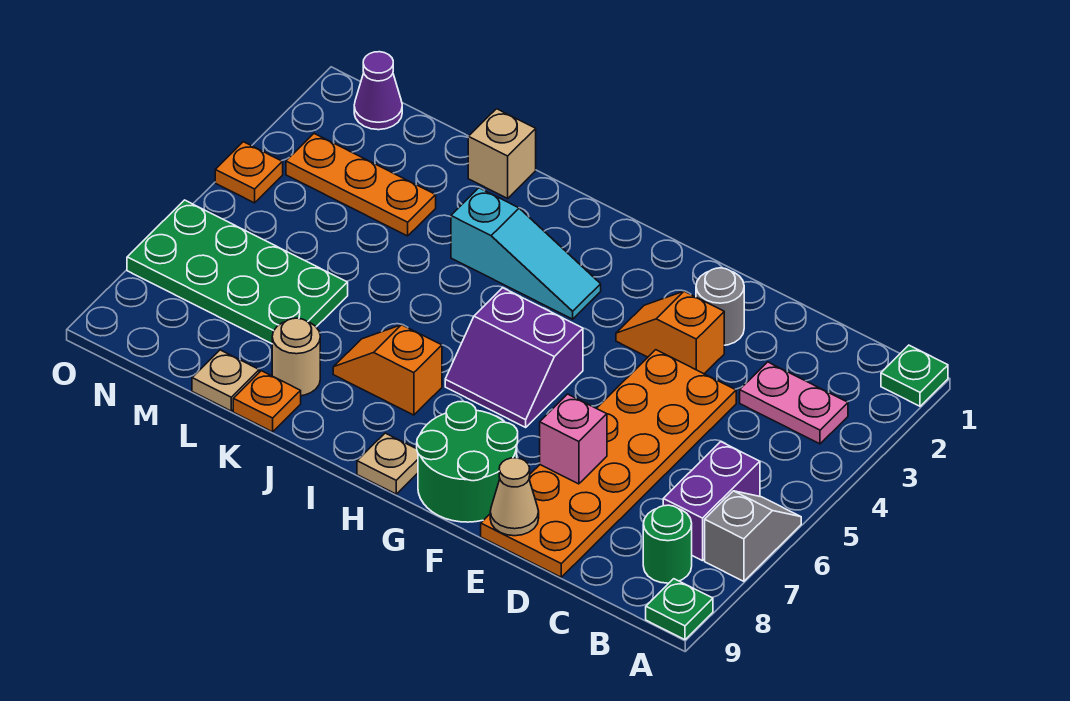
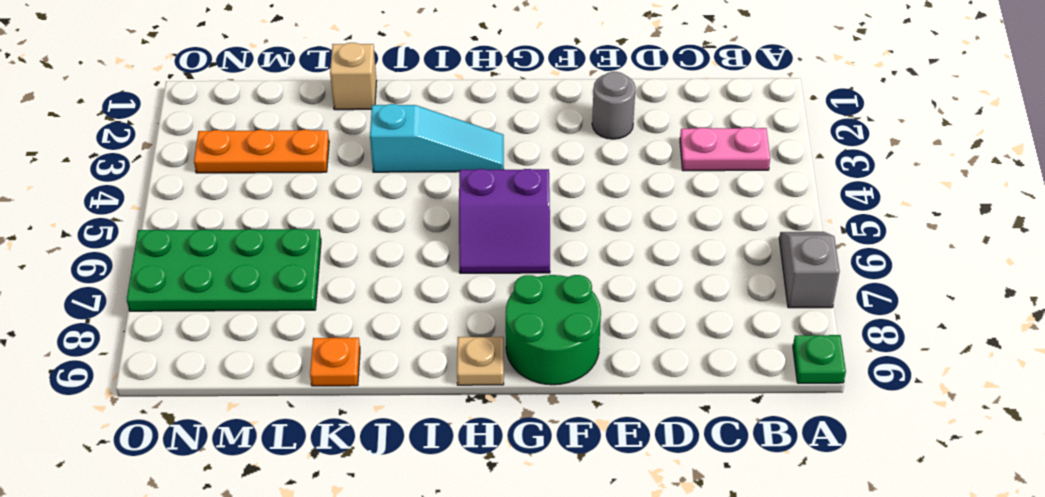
none -> green plate A1 level 1
none -> purple brick B6:B7 level 1
none -> green round brick B8 level 1

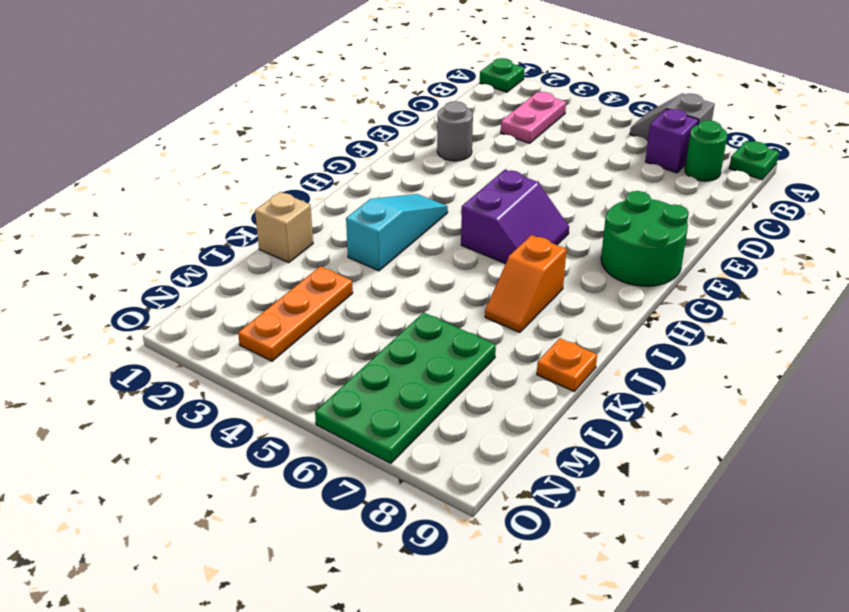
purple brick B7 level 1 -> purple brick B6:B7 level 1
none -> orange plate D4:E9 level 1
none -> orange slope E3:F3 level 1 top E
none -> tan plate H9 level 1

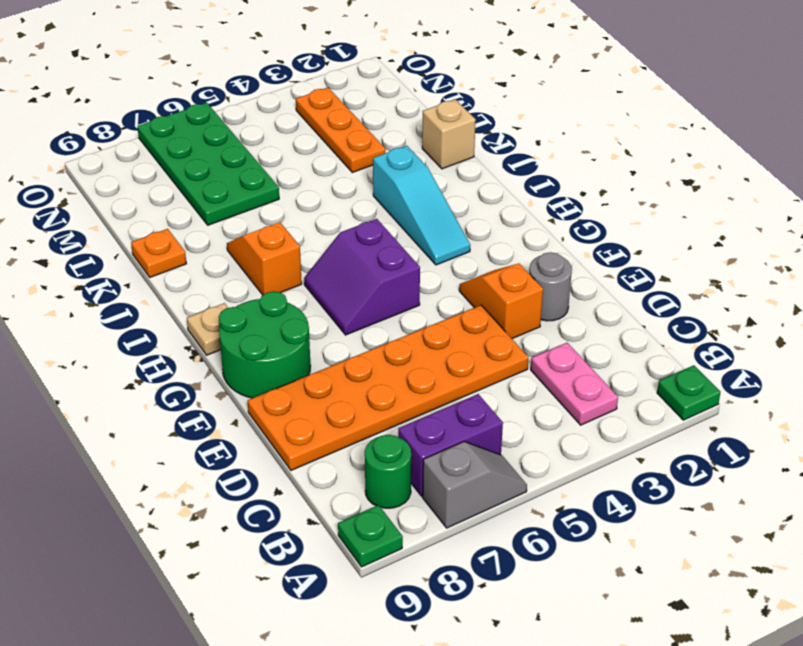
none -> tan round brick K8 level 1
none -> tan plate L9 level 1
none -> purple cone N1 level 1

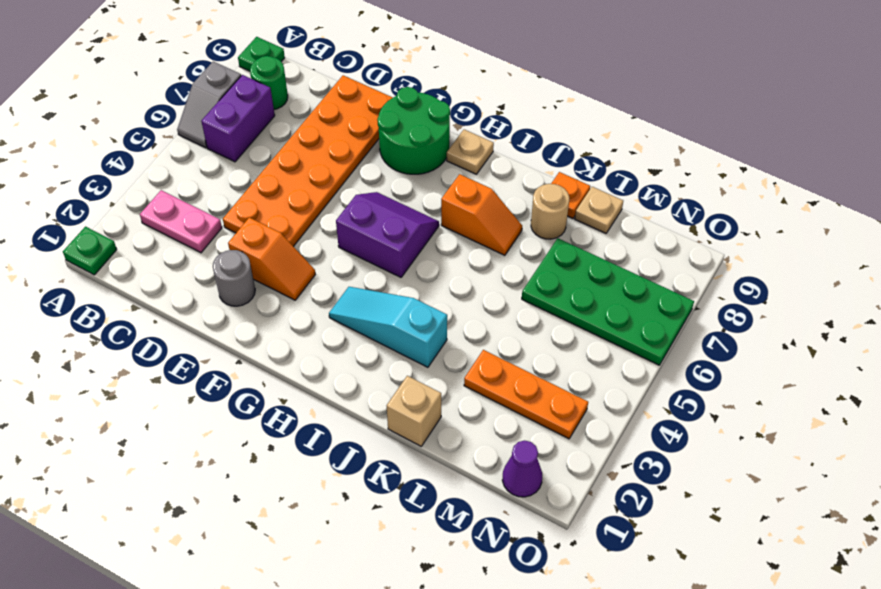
none -> orange plate O4 level 1
none -> pink brick E7 level 2
none -> tan cone E9 level 2

